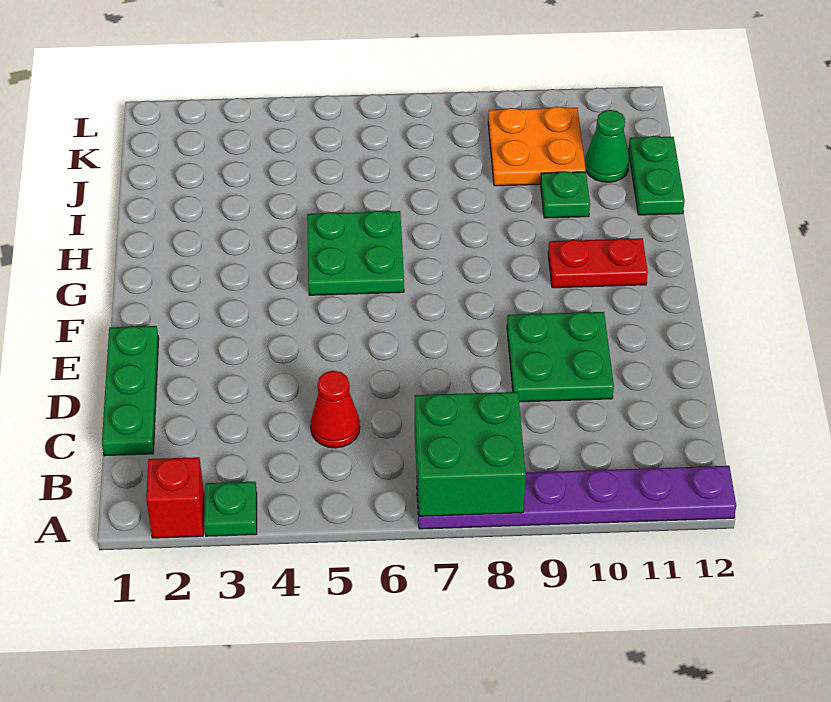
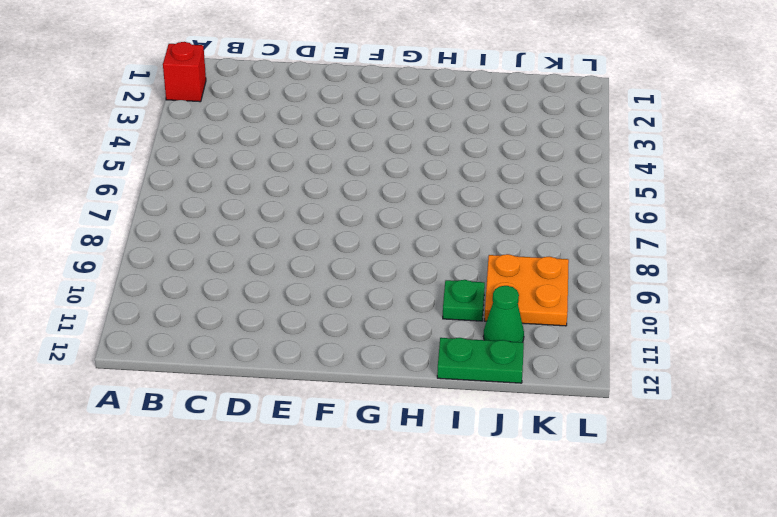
none -> green plate A3 level 1
none -> purple plate A7:A12 level 1
none -> green plate C1:E1 level 1

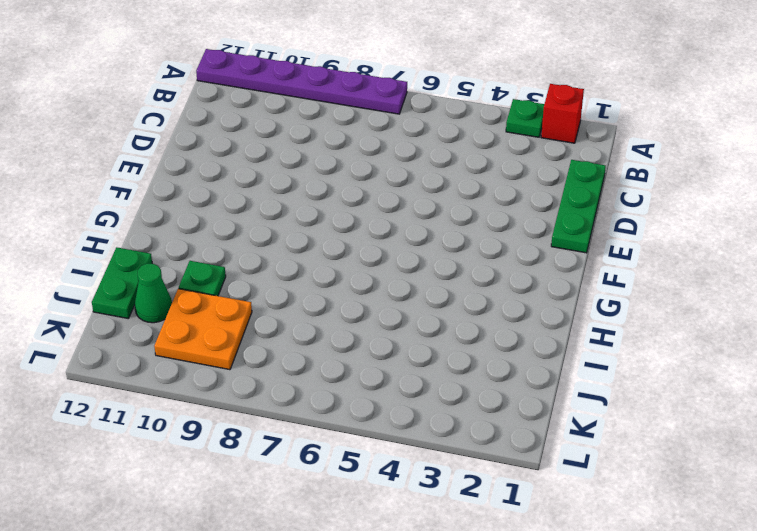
none -> red cone C5 level 1
none -> green plate D9:E10 level 1
none -> green plate G5:H6 level 1

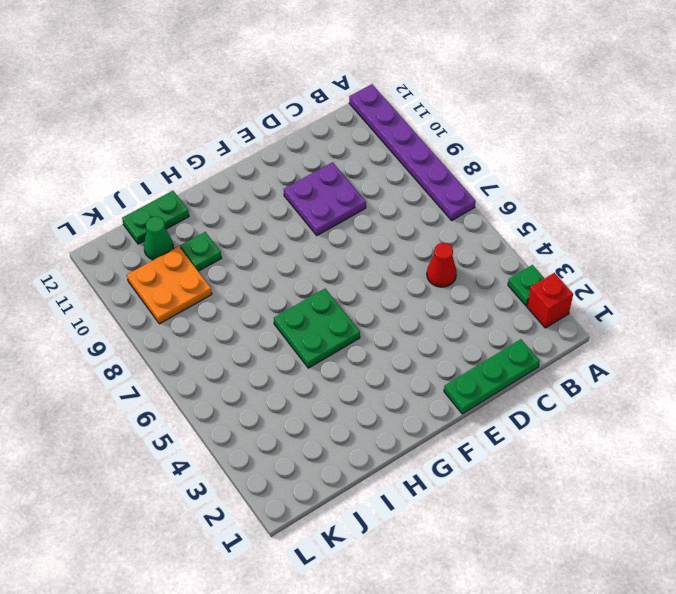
purple plate D9:E10 level 1 -> green plate D9:E10 level 1
none -> red plate G10:G11 level 1
none -> green brick A7:B8 level 2

